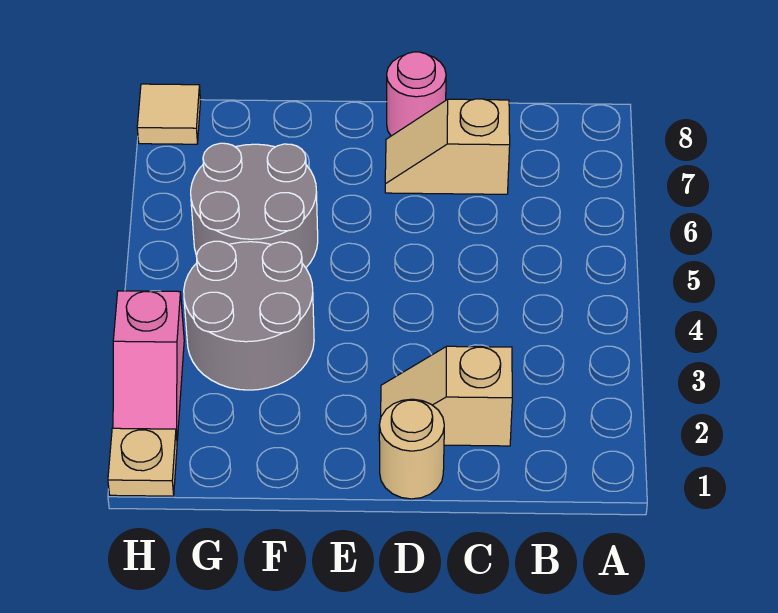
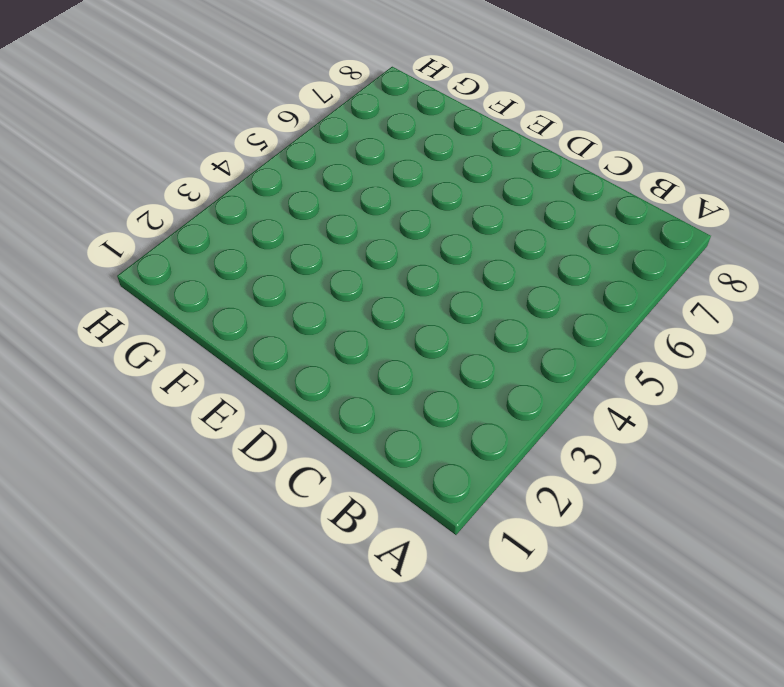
none -> tan slope C2:D2 level 1 top C
none -> tan slope C7:D7 level 1 top C

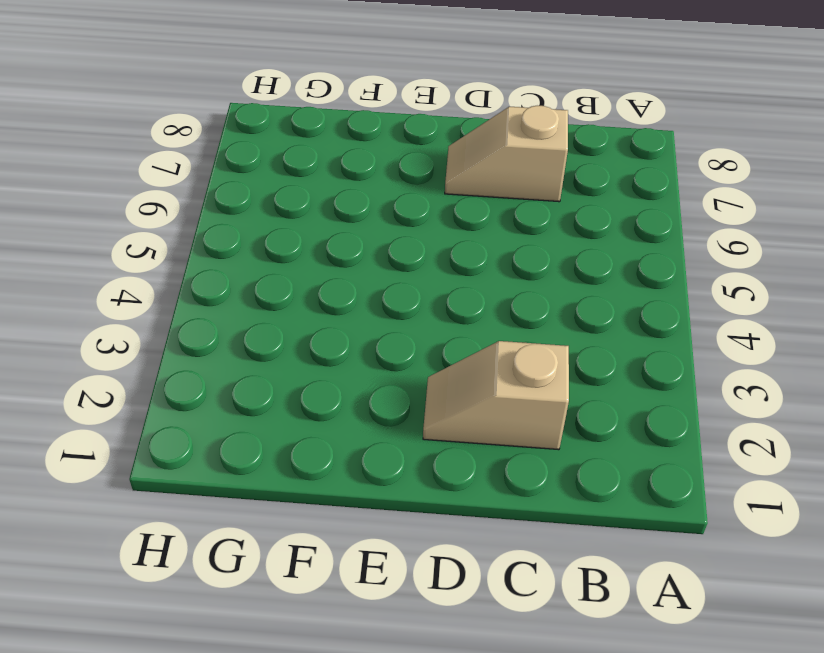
none -> tan round brick D1 level 1
none -> pink round brick D8 level 1

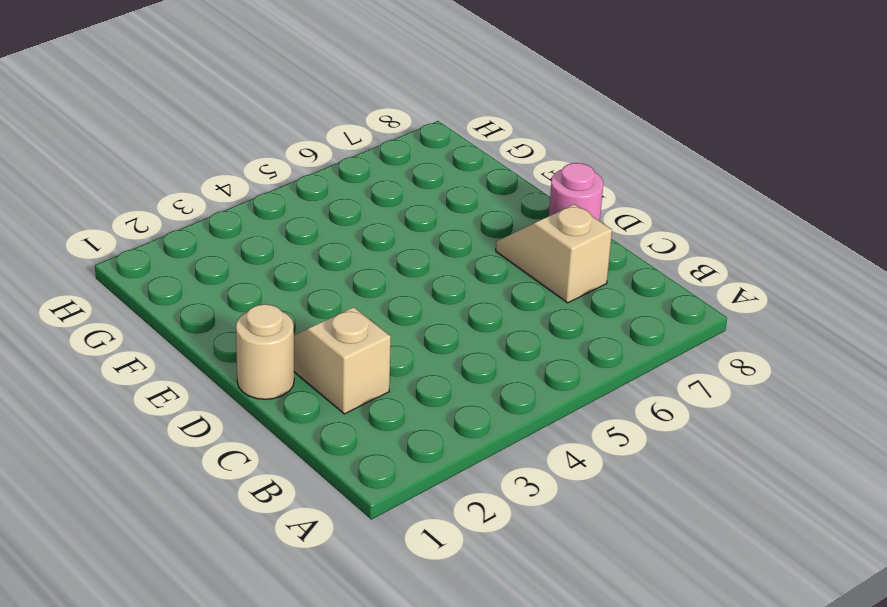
none -> grey round brick F3:G4 level 1
none -> grey round brick F5:G6 level 1

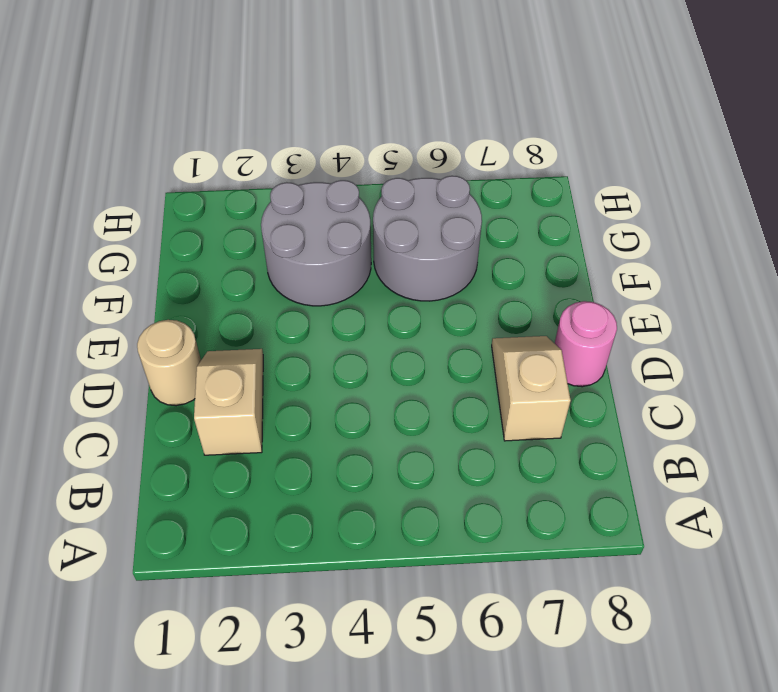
none -> tan plate H1 level 1
none -> pink slope H2:H3 level 1 top 3

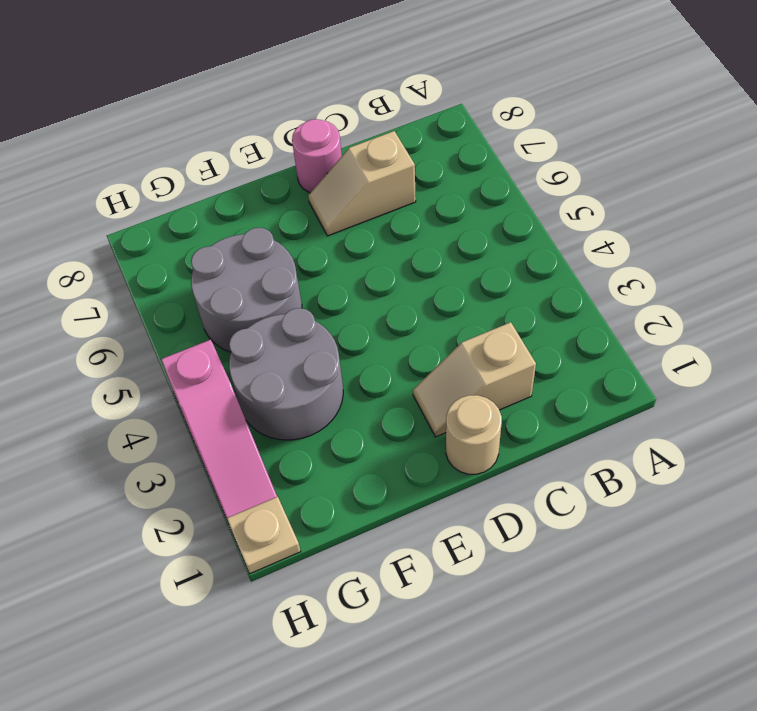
pink slope H2:H4 level 1 top 4 -> pink slope H2:H3 level 1 top 3
none -> tan tile H8 level 1

